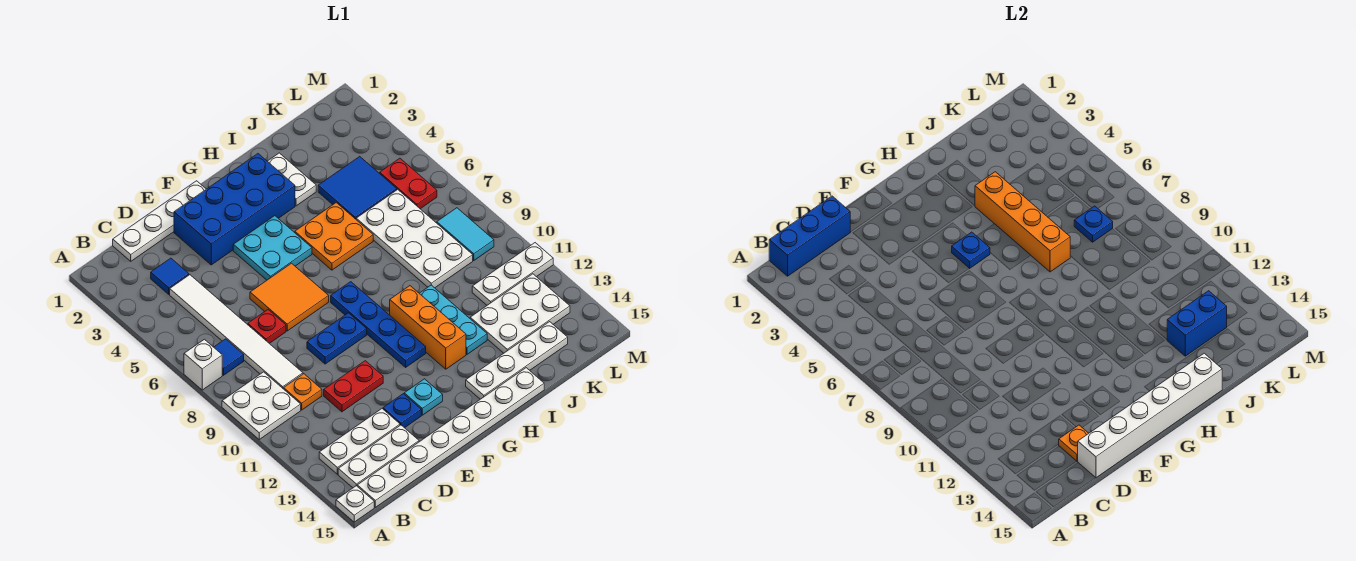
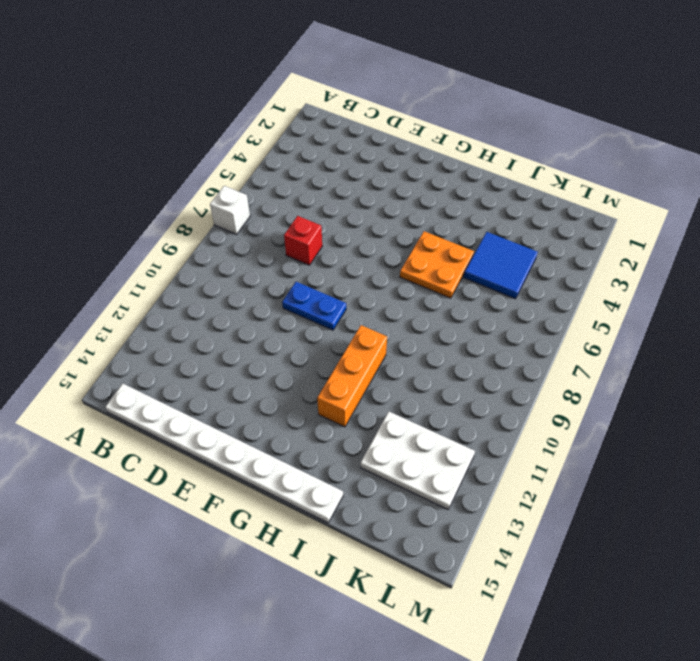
red brick D7 level 1 -> red plate D7 level 1
none -> white plate A9:B10 level 1
none -> white plate A15 level 1
none -> blue tile B7 level 1
none -> white plate B13:D13 level 1

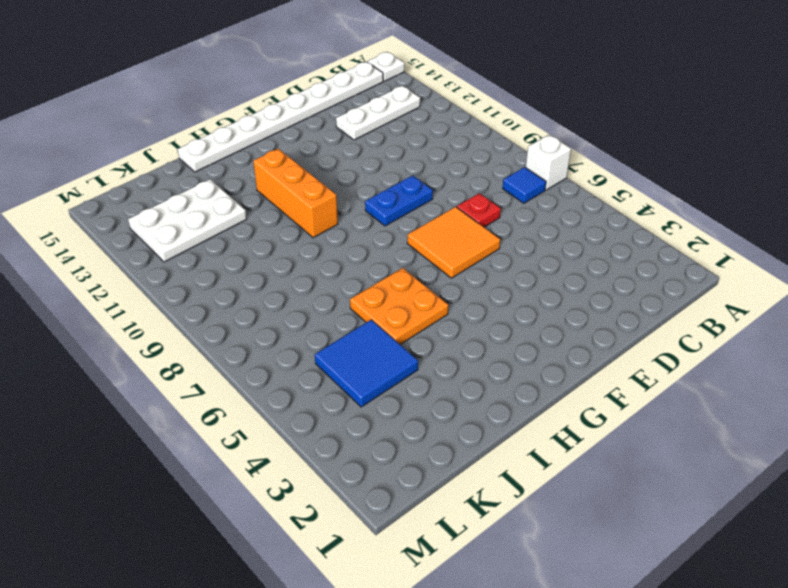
none -> white plate A9:B10 level 1
none -> white plate B14:D14 level 1
none -> white plate C1:F1 level 1
none -> blue tile C3 level 1

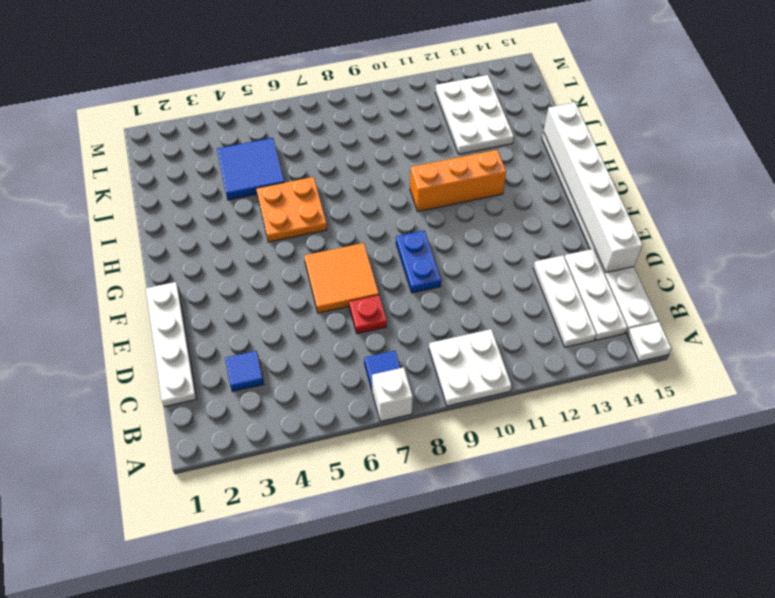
none -> white tile C4:C9 level 1
none -> orange plate C10 level 1
none -> red plate D11:E11 level 1
none -> blue brick E2:H3 level 1

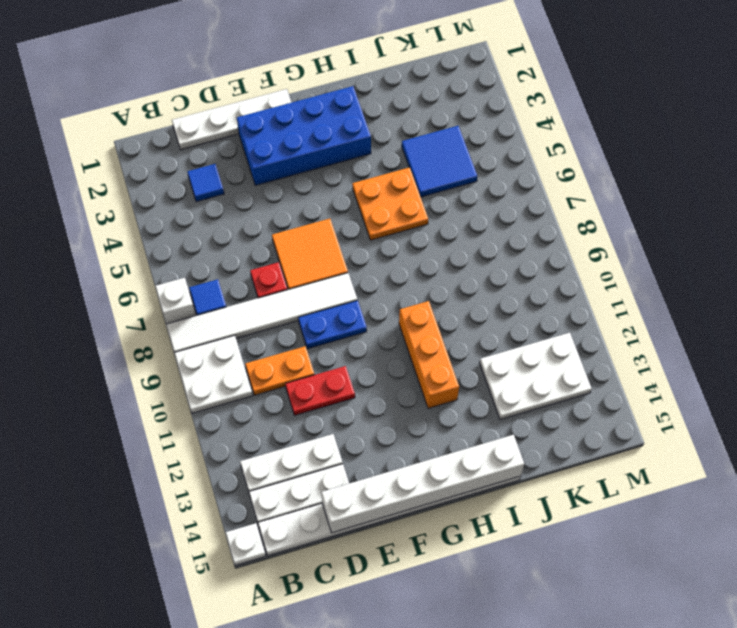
white tile A8:F8 level 1 -> white tile C4:C9 level 1
orange plate C10:D10 level 1 -> orange plate C10 level 1
none -> blue plate E13 level 1
none -> cyan plate F4:G5 level 1
none -> cyan plate F13 level 1
none -> blue plate G8:G11 level 1

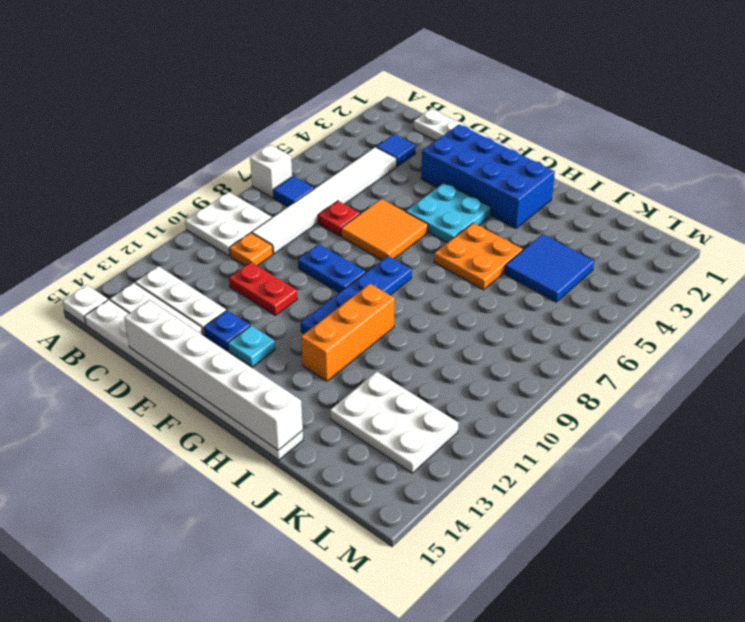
none -> white plate H14:K14 level 1
none -> white plate I2:I3 level 1
none -> cyan plate I10:I12 level 1
none -> white plate J6:K9 level 1

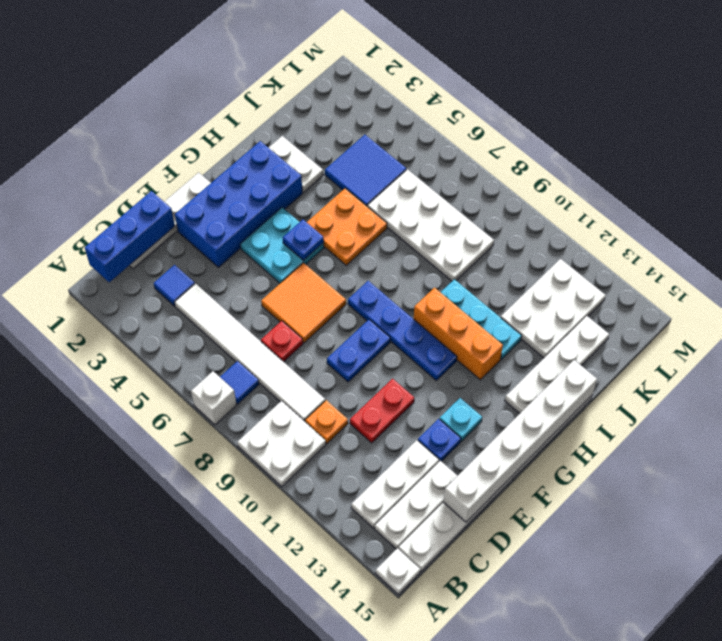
none -> white plate K11:M11 level 1
none -> red plate L5:L6 level 1
none -> cyan tile L8:L9 level 1
none -> orange plate D14 level 2

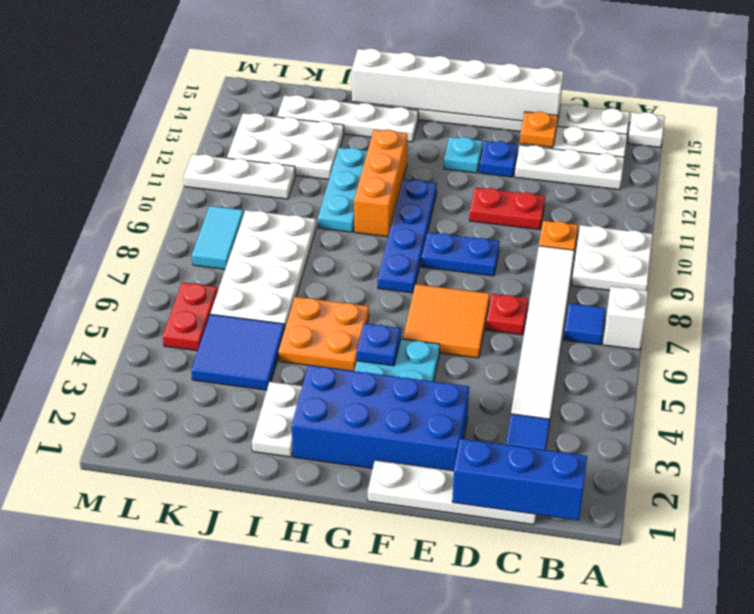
none -> orange brick I4:I7 level 2
none -> blue brick J13:K13 level 2
none -> blue plate K7 level 2

